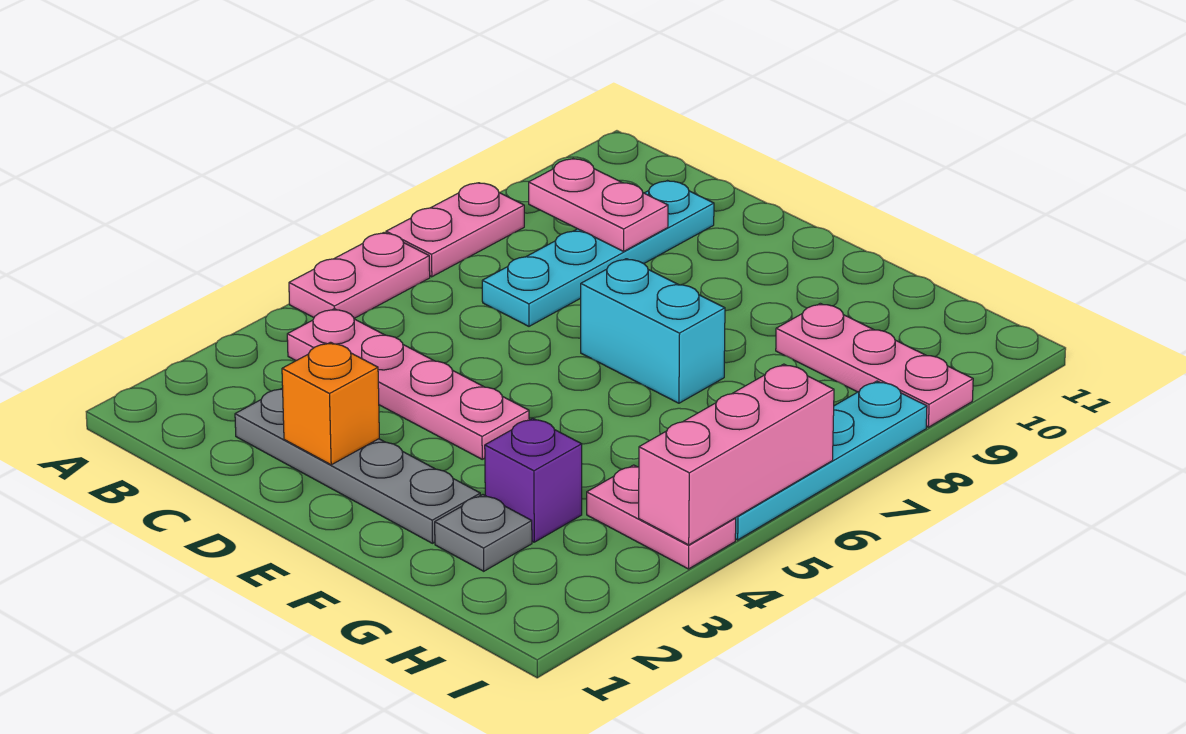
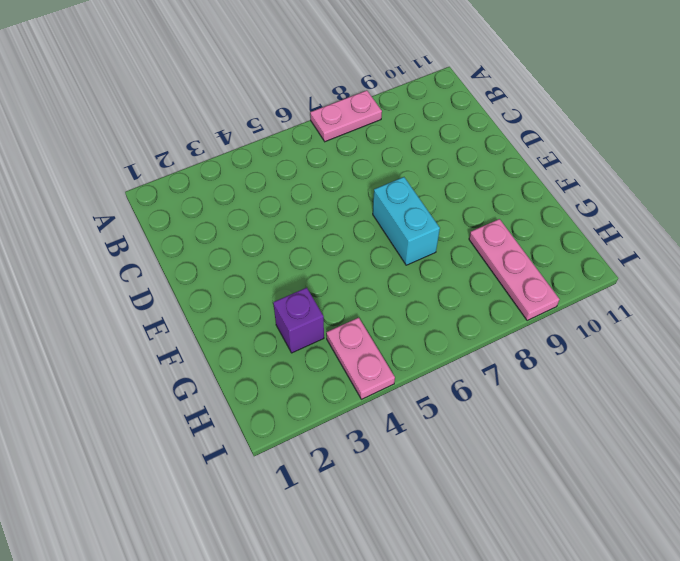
none -> pink plate A5:A6 level 1
none -> pink plate B4:E4 level 1
none -> grey plate C2:F2 level 1

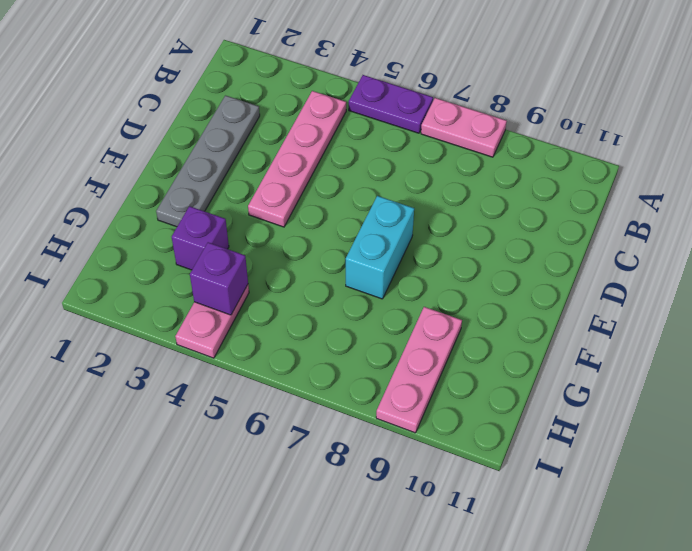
purple plate A5:A6 level 1 -> pink plate A5:A6 level 1
purple brick H4 level 2 -> none
none -> cyan plate C7:C10 level 1
none -> grey plate G2 level 1
none -> cyan plate I5:I8 level 1

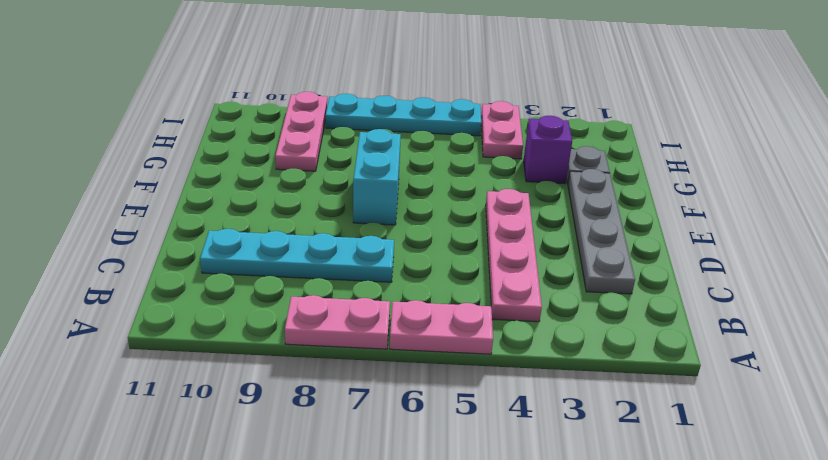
none -> pink plate B9:C9 level 2
none -> orange brick D2 level 2
none -> pink brick I4:I6 level 2

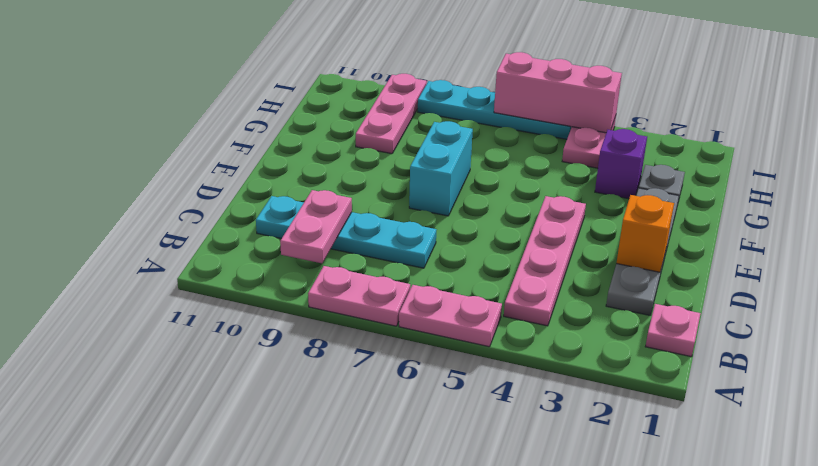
pink plate B1 level 1 -> none

